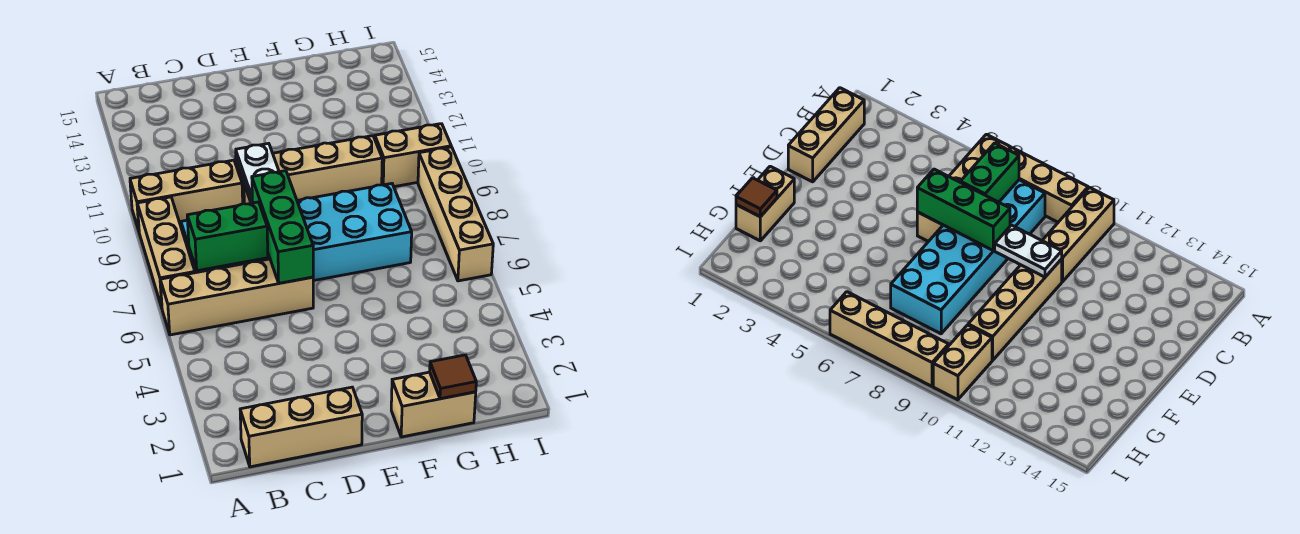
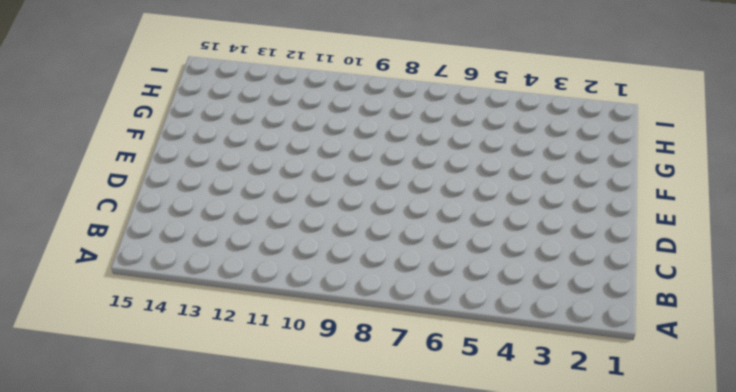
none -> tan brick A6:D6 level 1
none -> tan brick A7:A9 level 1
none -> tan brick A10:C10 level 1

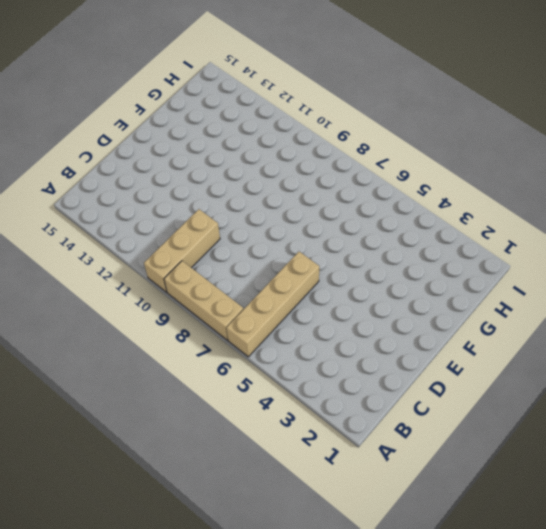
none -> tan brick B1:D1 level 1
none -> cyan brick B7:G8 level 1
none -> tan brick D10:G10 level 1

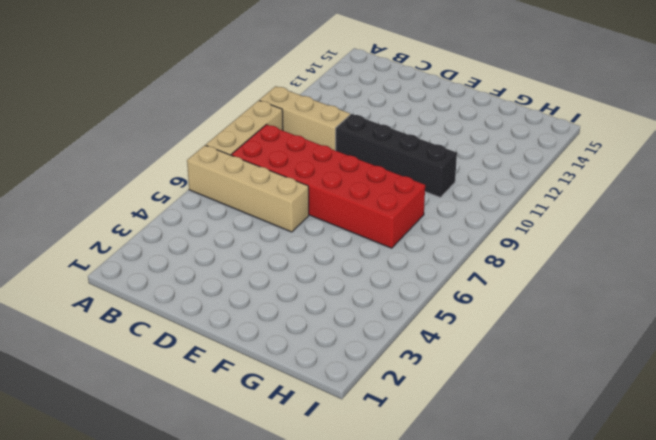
red brick B7:G8 level 1 -> cyan brick B7:G8 level 1
black brick D10:G10 level 1 -> tan brick D10:G10 level 1
none -> tan brick B1:D1 level 1
none -> tan brick F1:G1 level 1
none -> tan brick H10:I10 level 1

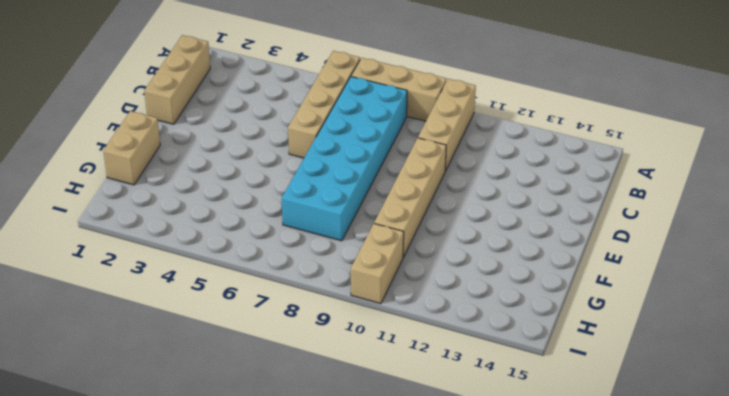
none -> tan brick I6:I9 level 1
none -> green brick B7:C7 level 2
none -> green brick D6:D8 level 2

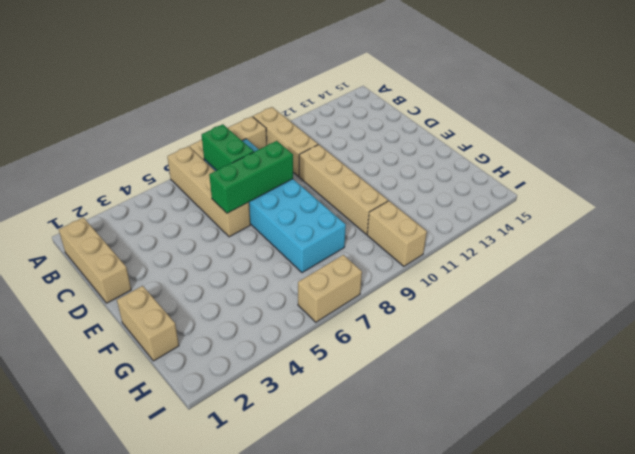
tan brick I6:I7 level 1 -> tan brick I6:I9 level 1
none -> white plate D9:D10 level 2
none -> brown tile G1 level 2

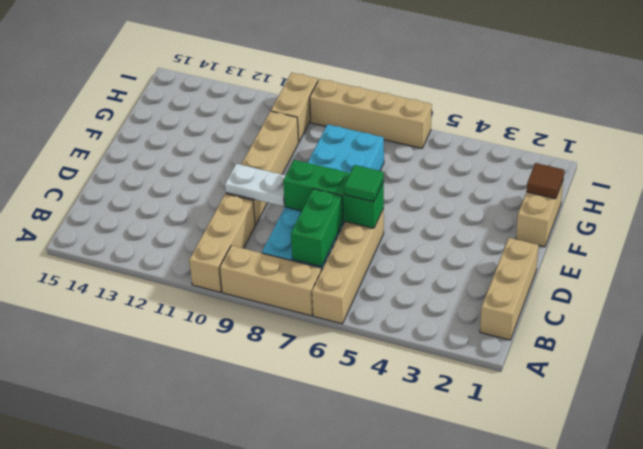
green tile D6 level 3 -> none

